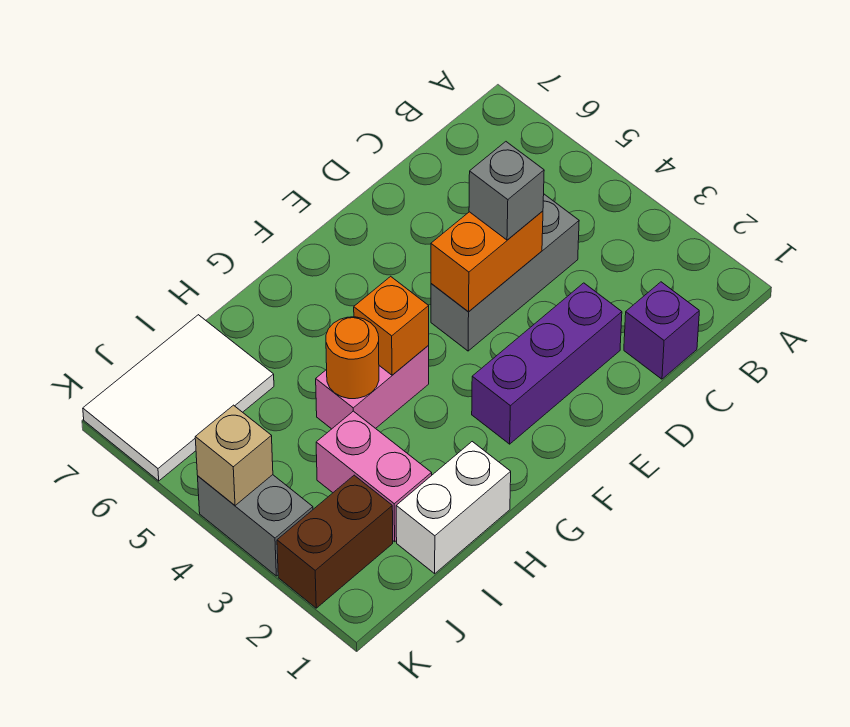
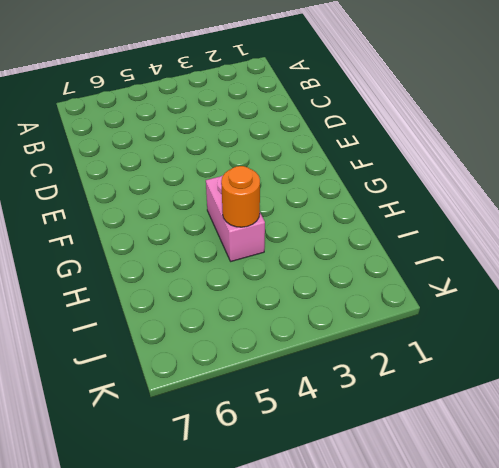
none -> purple brick C1 level 1
none -> grey brick C4:E4 level 1
none -> purple brick D2:F2 level 1

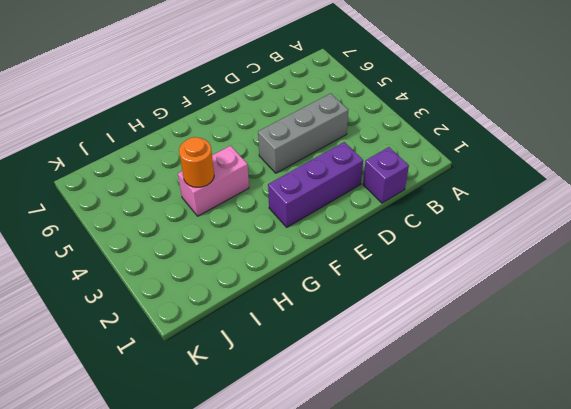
none -> white brick H1:I1 level 1
none -> pink brick I2:I3 level 1
none -> white tile I6:K7 level 1

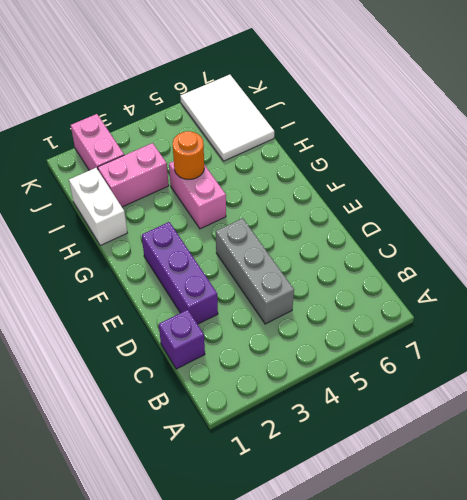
pink brick J2:K2 level 1 -> brown brick J2:K2 level 1
none -> grey brick K3:K4 level 1
none -> orange brick D4:E4 level 2
none -> orange brick G4 level 2

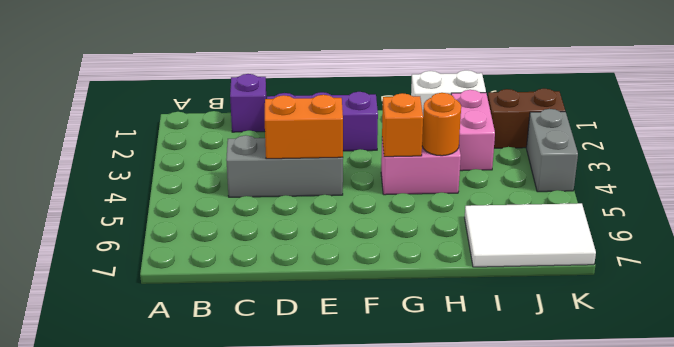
none -> tan brick K4 level 2
none -> grey brick D4 level 3

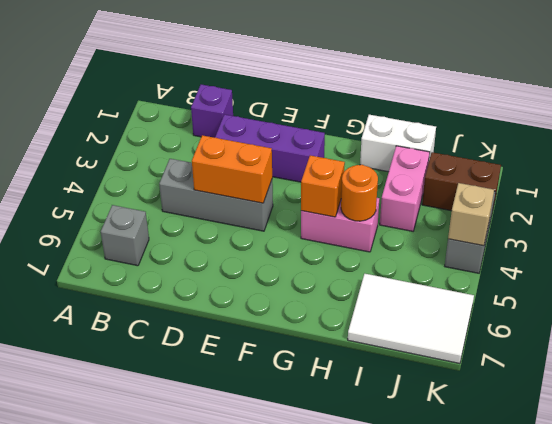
grey brick B6 level 1 -> grey brick D4 level 3

